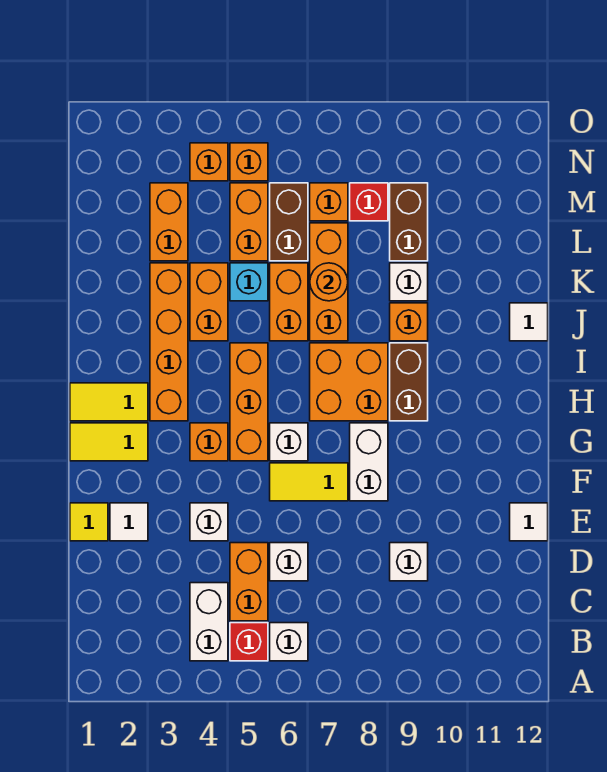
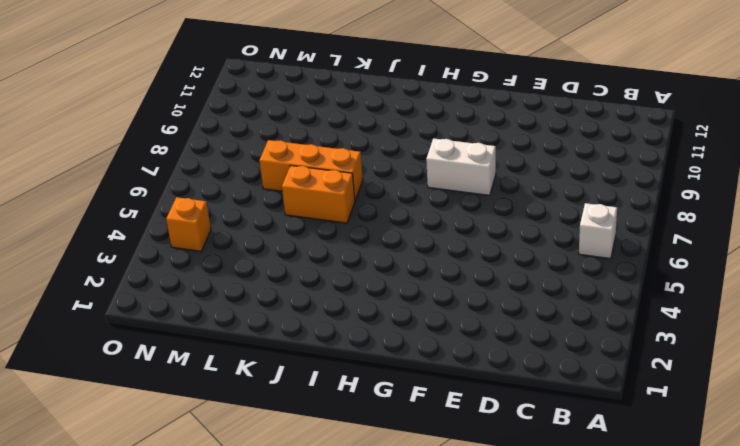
none -> white brick B4:C4 level 1
none -> red brick B5 level 1
none -> orange brick C5:D5 level 1
none -> white brick D6 level 1

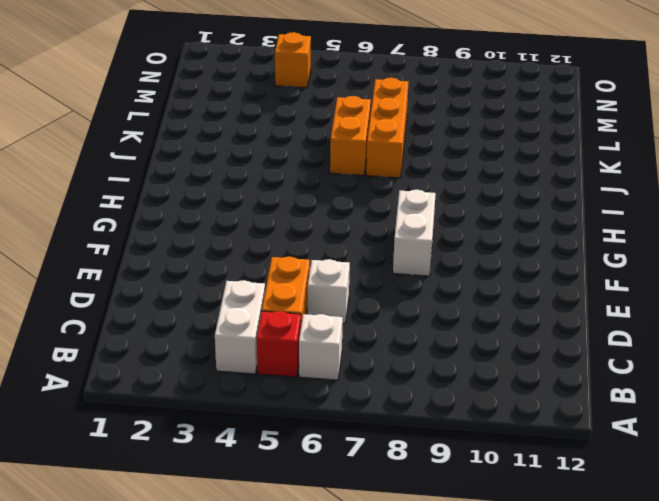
none -> white brick D9 level 1
none -> yellow tile E1 level 1
none -> white tile E2 level 1
none -> white brick E4 level 1

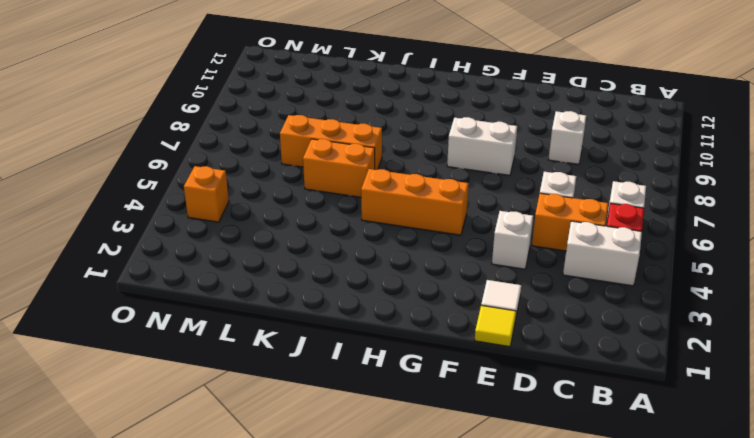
none -> white tile E12 level 1
none -> yellow tile F6:F7 level 1
none -> yellow tile G1:G2 level 1
none -> orange brick G4 level 1

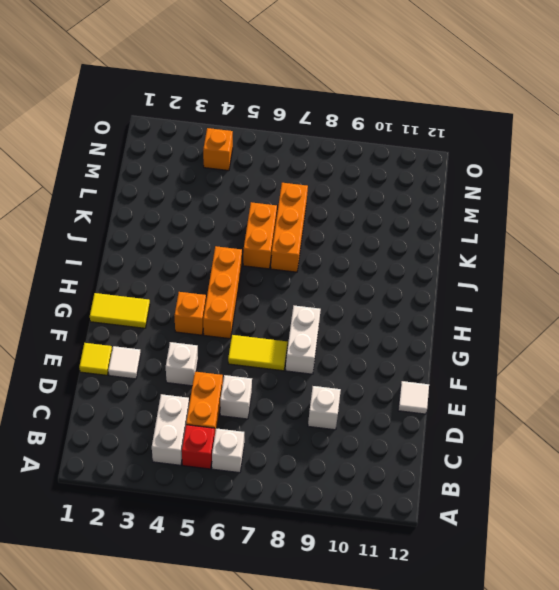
none -> white brick G6 level 1
none -> yellow tile H1:H2 level 1
none -> orange brick H3:K3 level 1
none -> orange brick H7:I8 level 1

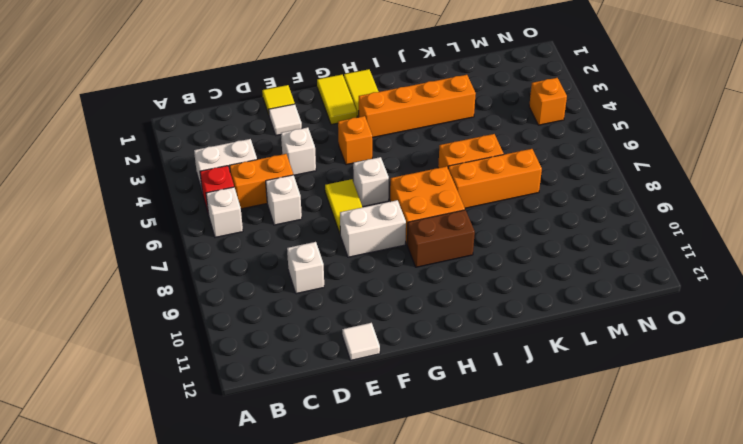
none -> orange brick G5:I5 level 1
none -> orange brick J4:K4 level 1
none -> orange brick J9 level 1
none -> white tile J12 level 1

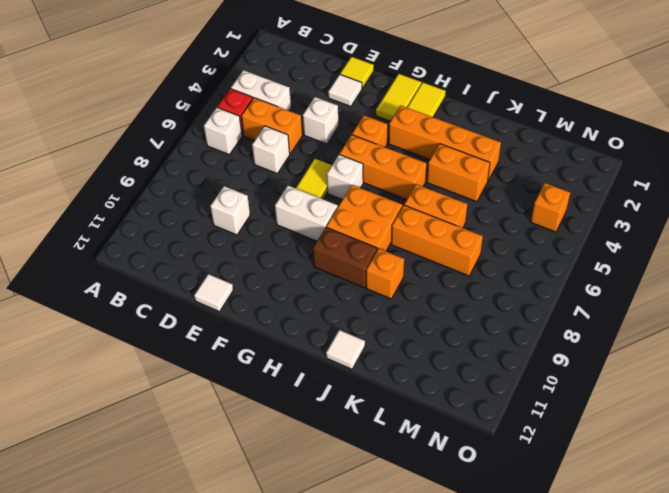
none -> cyan brick K5 level 1
none -> white brick K9 level 1
none -> orange brick L3:M3 level 1
none -> orange brick L5:M5 level 1

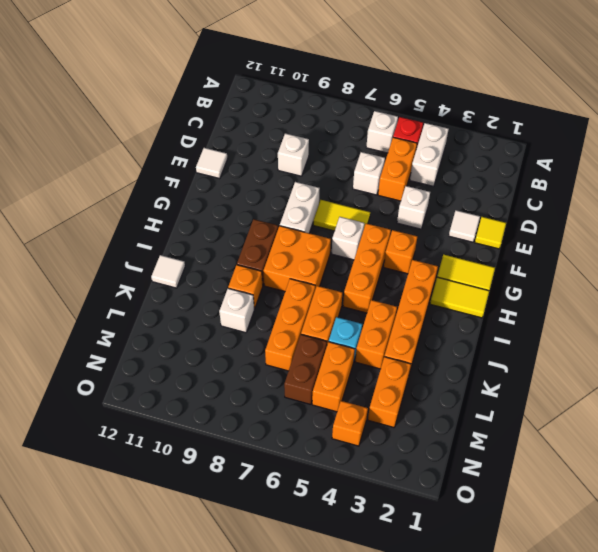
none -> brown brick L9:M9 level 1
none -> orange brick M7 level 1
none -> red brick M8 level 1
none -> orange brick N5 level 1

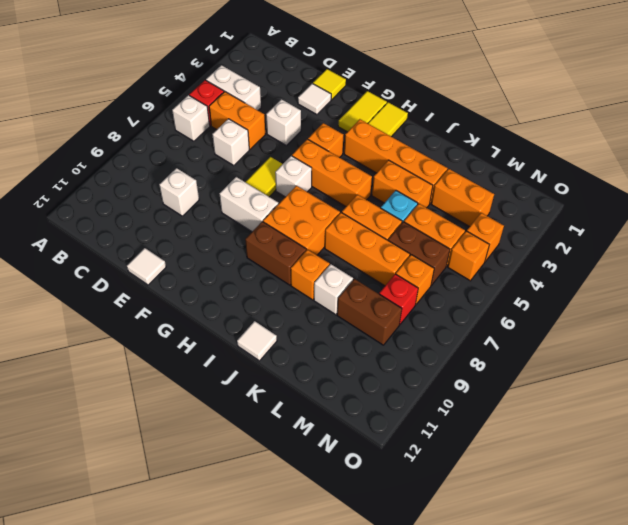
none -> orange round brick K7 level 2

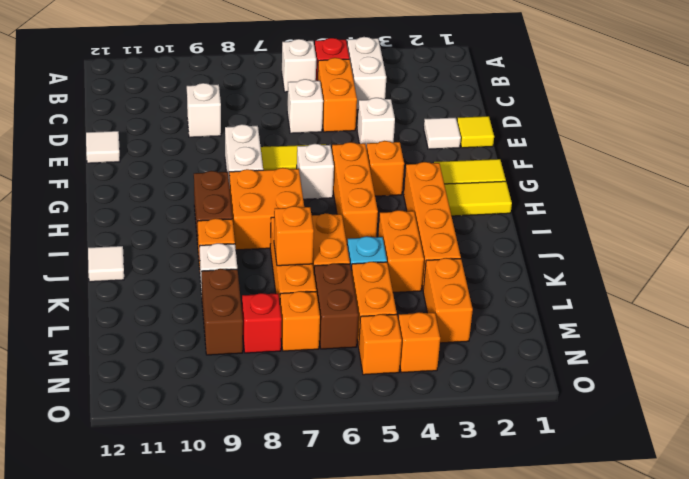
orange brick K7 level 2 -> orange round brick K7 level 2

